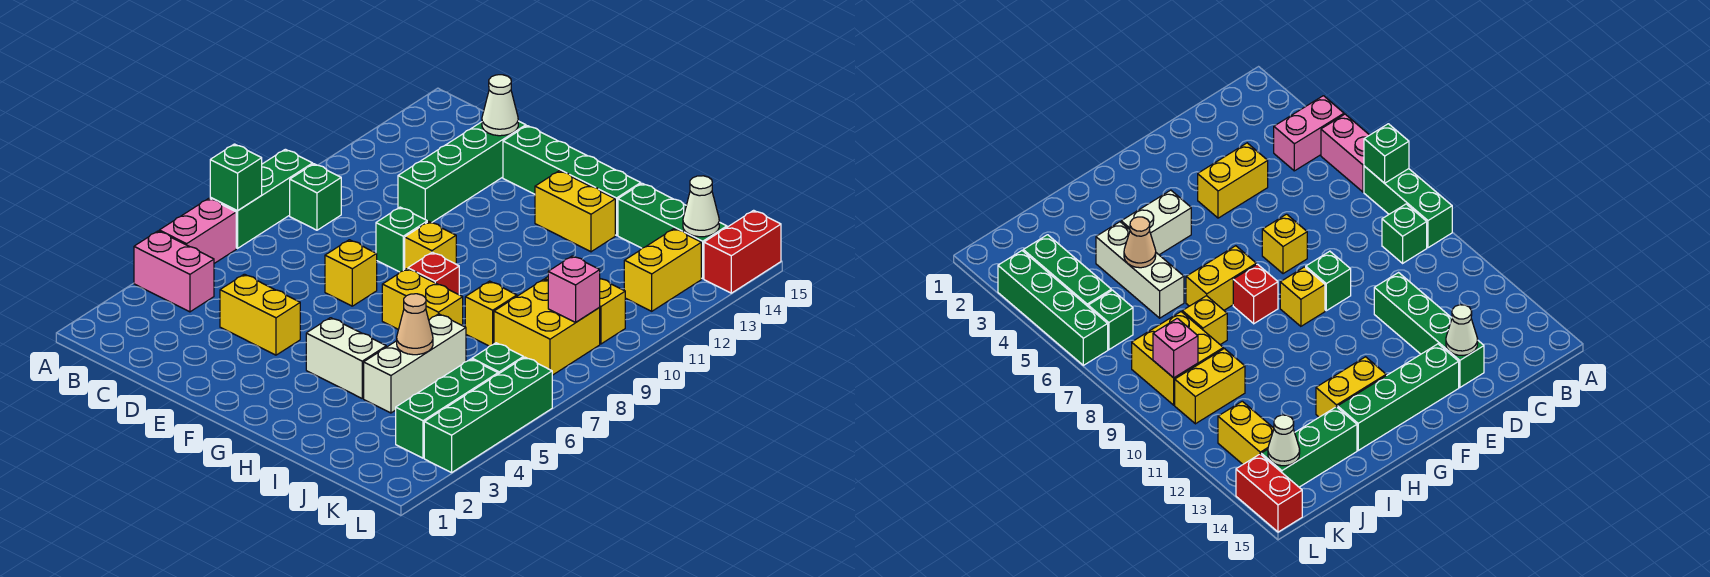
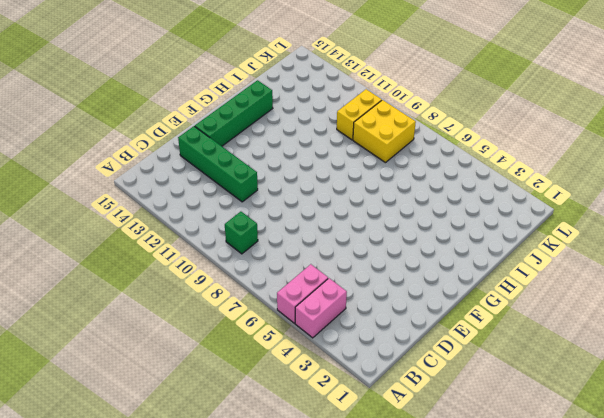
pink brick A5:B5 level 1 -> pink brick A5:A6 level 1
none -> green brick A7:A9 level 1
none -> yellow brick D4:E4 level 1
none -> yellow brick E7 level 1

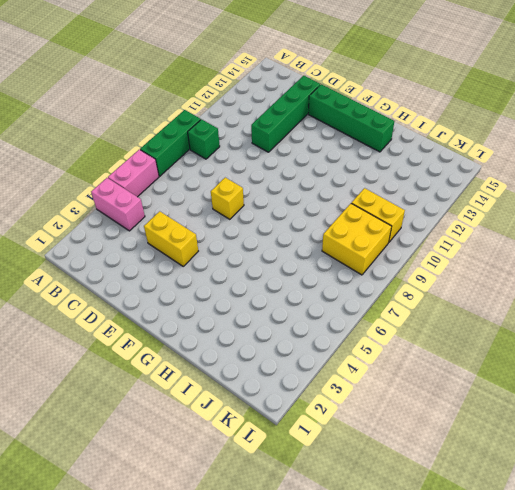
none -> green brick E9 level 1
none -> yellow brick F9 level 1
none -> white brick G4:H4 level 1

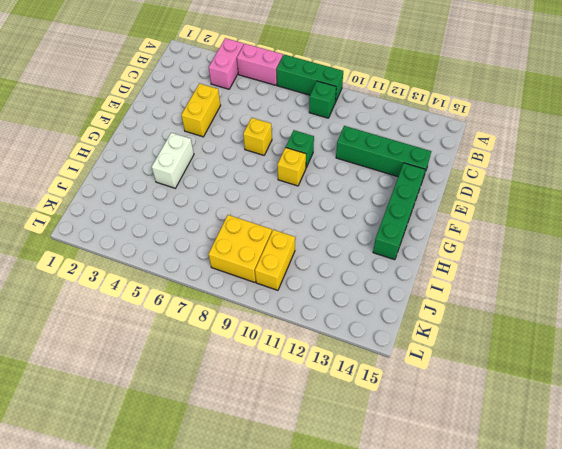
none -> yellow brick G7:H7 level 1
none -> red brick G8 level 1
none -> yellow brick G13:H13 level 1

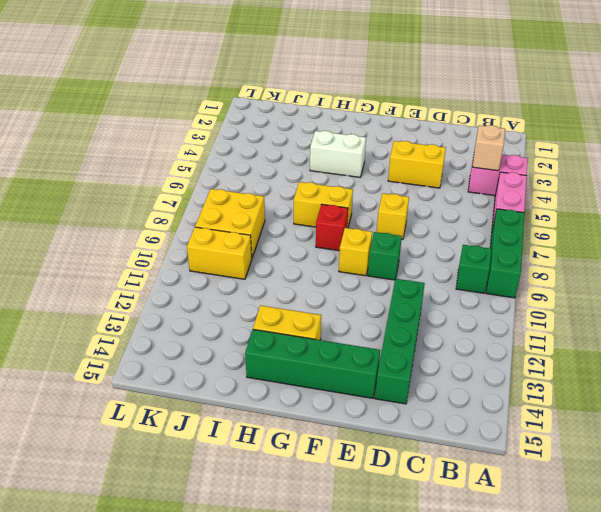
tan brick B4 level 2 -> none
none -> white brick I4:I6 level 1
none -> yellow brick I8 level 1
none -> green brick I14:K14 level 1

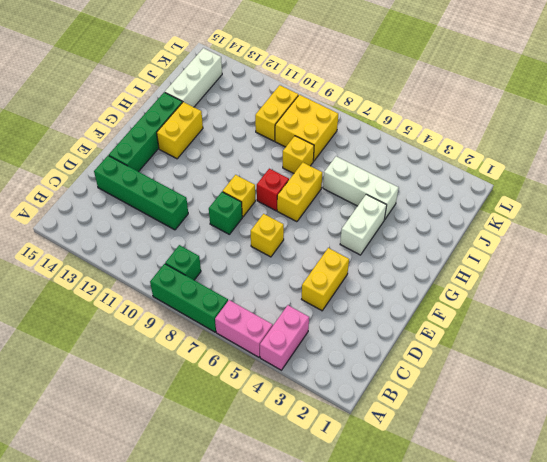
white brick I14:K14 level 1 -> green brick I14:K14 level 1
none -> green brick K3:K5 level 1
none -> green brick K6 level 1
none -> yellow brick K12:K13 level 1

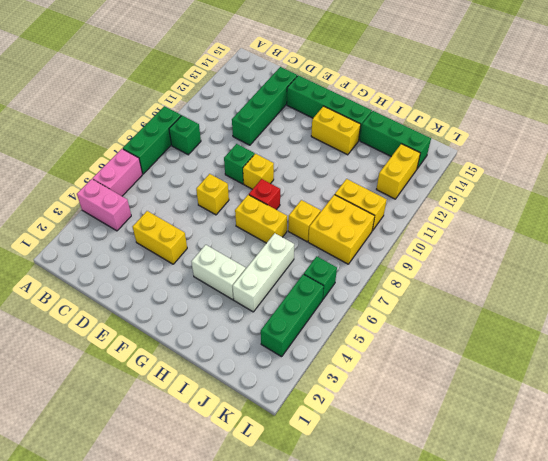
none -> green brick L3:L6 level 1
none -> red brick L14:L15 level 1
none -> green brick A7 level 2

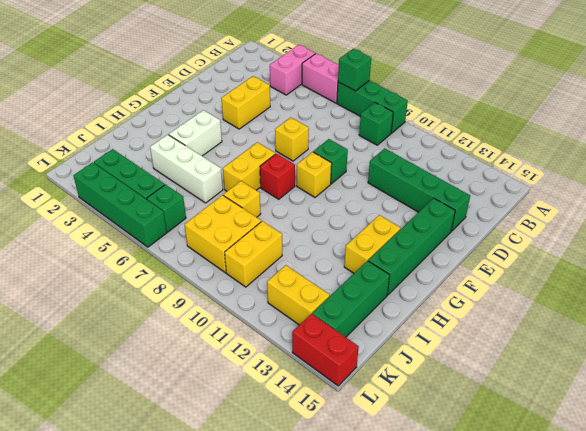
none -> white cone D14 level 2
none -> tan cone I5 level 2
none -> pink brick K9 level 2

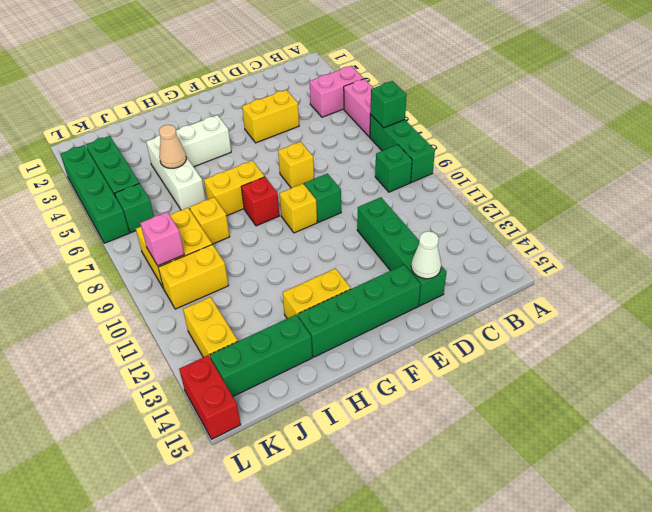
none -> white cone K14 level 2

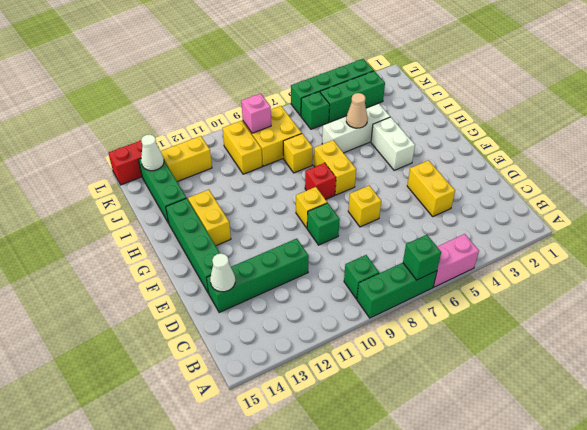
none -> pink brick A4:B4 level 1

